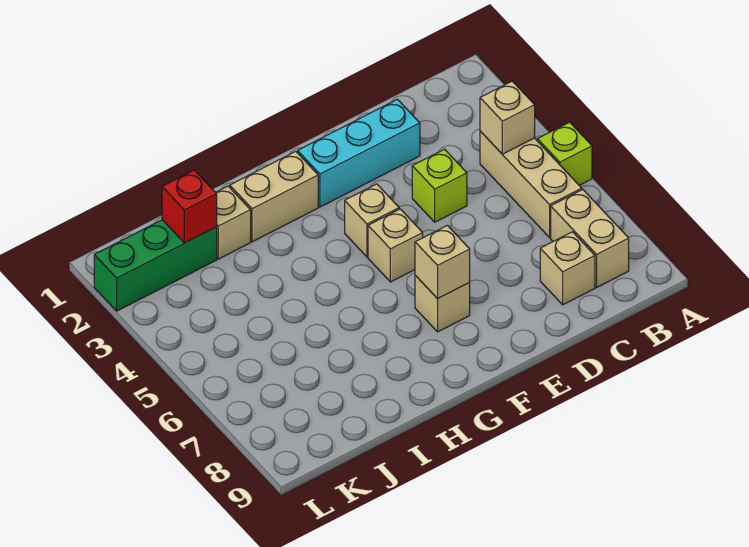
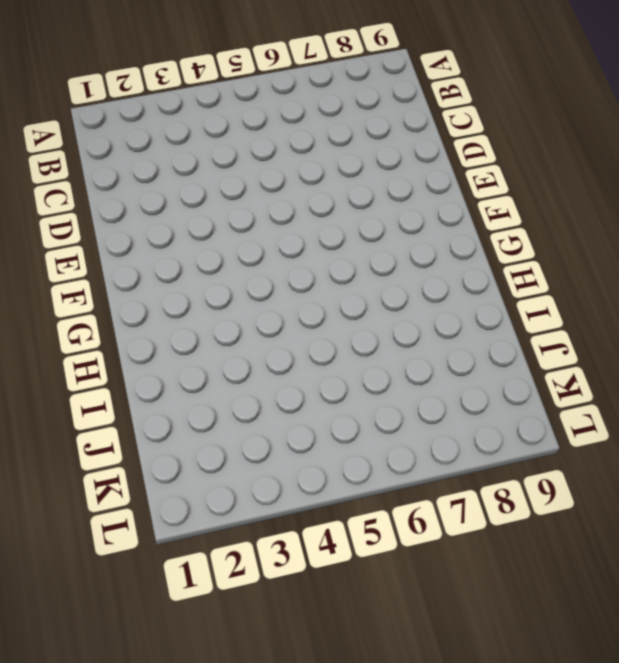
none -> lime brick A5 level 1
none -> tan brick B4:B6 level 1
none -> tan brick B7:B8 level 1

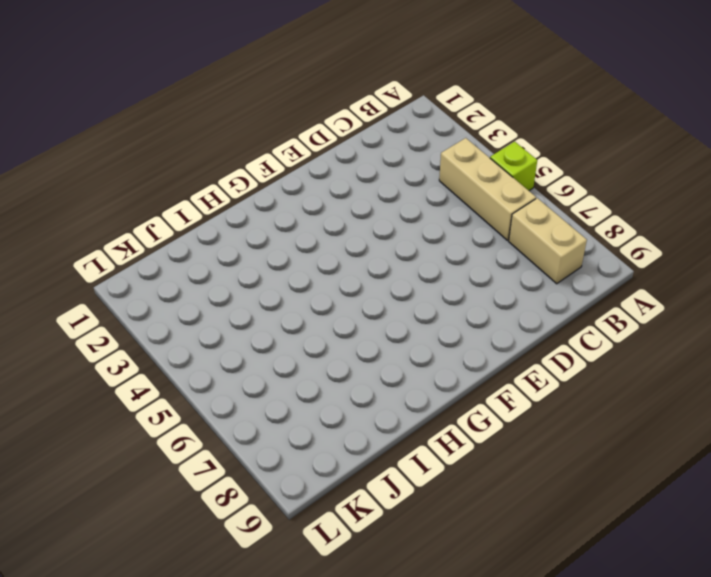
none -> tan brick C8 level 1
none -> cyan brick D2:F2 level 1
none -> lime brick D4 level 1

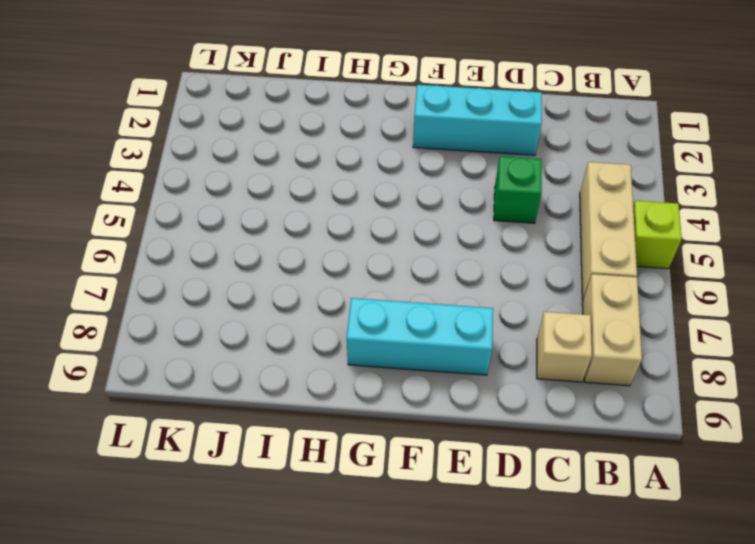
green brick D4 level 1 -> lime brick D4 level 1
cyan brick E8:G8 level 1 -> none
none -> tan brick F4 level 1
none -> tan brick F5 level 1
none -> tan brick F7 level 1

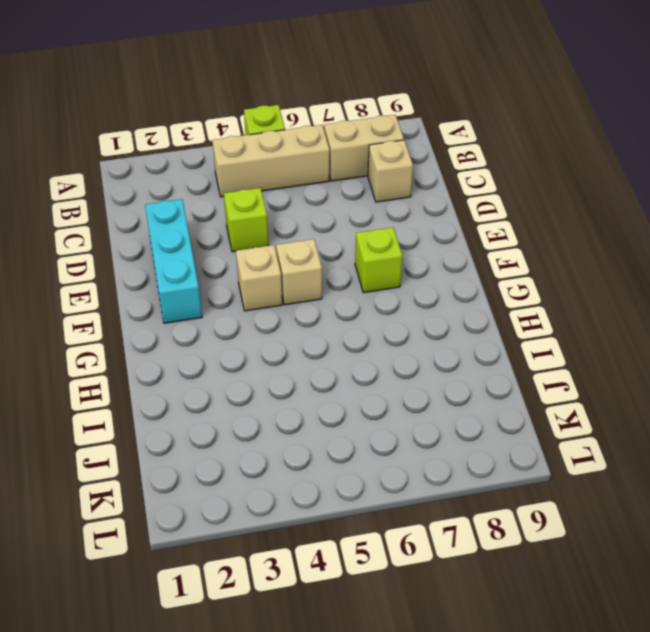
lime brick F7 level 1 -> tan brick F7 level 1
none -> tan brick G2:H2 level 1
none -> tan brick I2 level 1
none -> green brick J2:L2 level 1

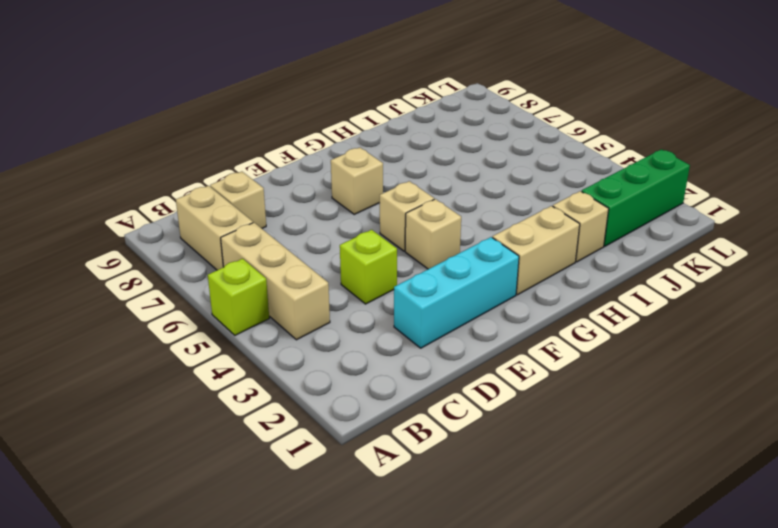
none -> tan brick B4 level 2
none -> tan brick F7 level 2
none -> red brick J2 level 2

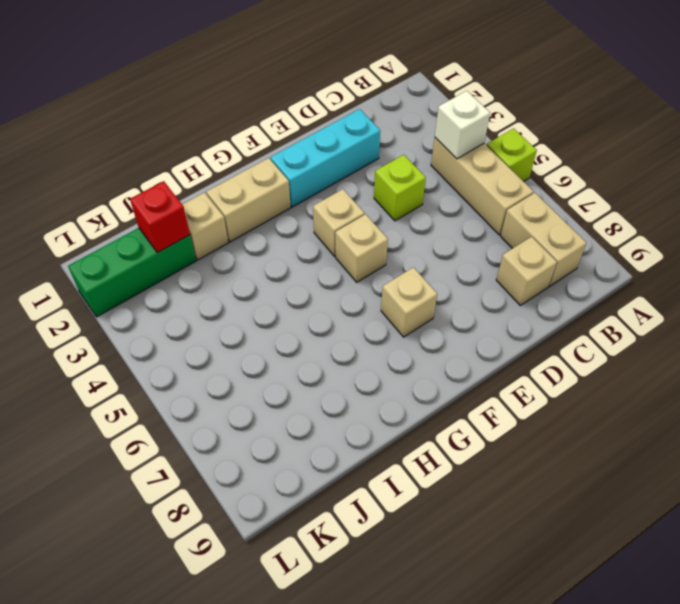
white brick B4 level 2 -> tan brick B4 level 2
none -> tan brick F7 level 2

